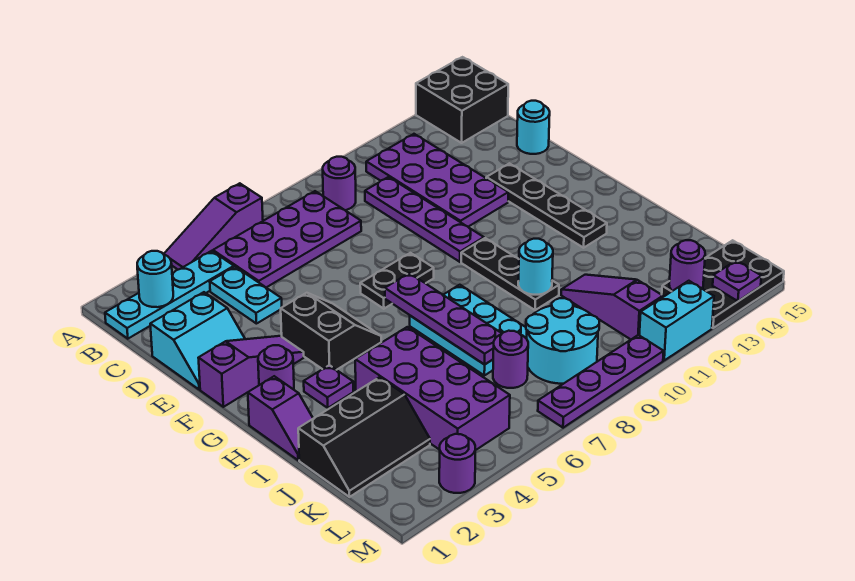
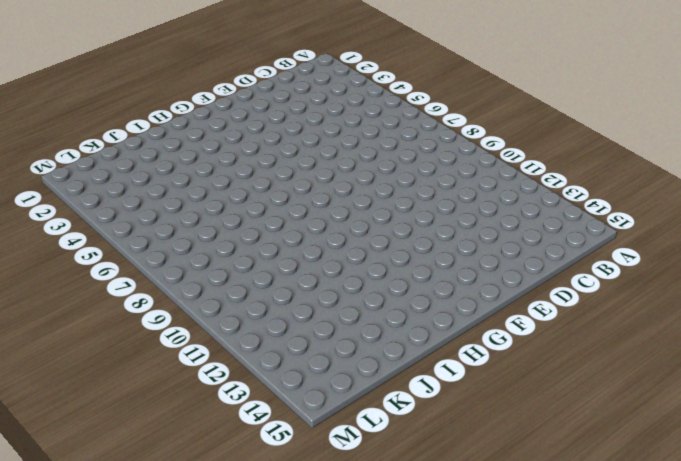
none -> purple slope A4:A6 level 1 top 6
none -> black brick A14:B15 level 1
none -> cyan plate B1:B4 level 1
none -> purple plate B5:C8 level 1

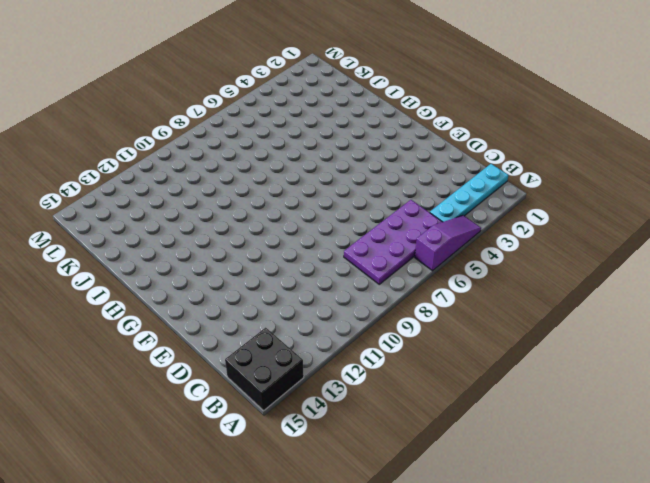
none -> purple round brick B9 level 1
none -> purple plate B11:E12 level 1
none -> cyan plate C4:D4 level 1
none -> purple plate C10:F10 level 1

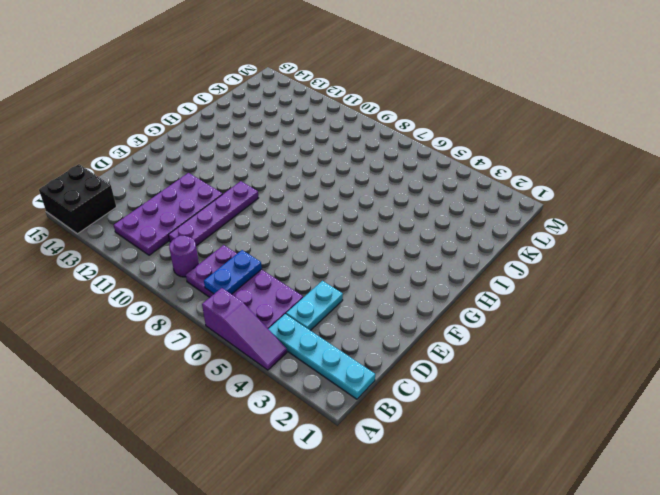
blue plate B7:C7 level 2 -> none
none -> cyan slope D1:E2 level 1 top D
none -> cyan round brick D15 level 1
none -> black plate E13:H13 level 1
none -> purple slope F1:F3 level 1 top 1

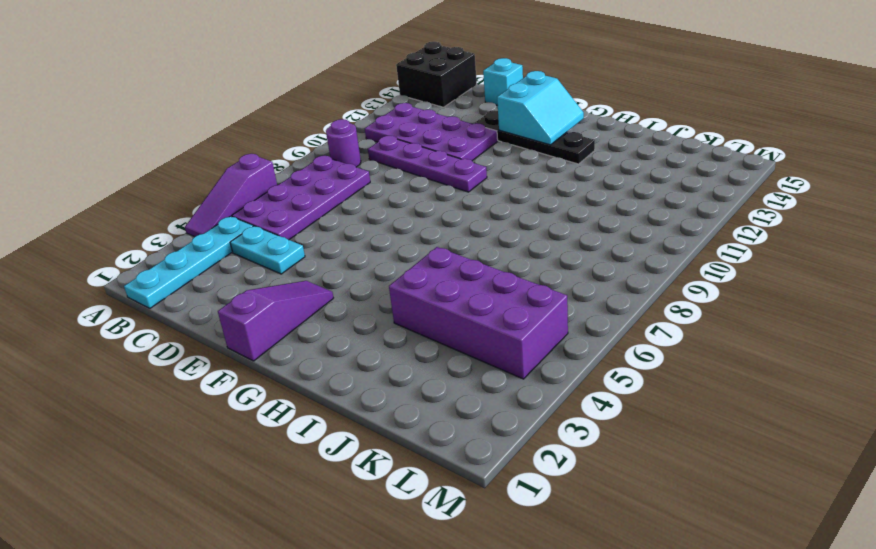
cyan brick D15 level 1 -> cyan round brick D15 level 1
cyan slope F13:G14 level 2 top F -> cyan slope D1:E2 level 1 top D
none -> black slope F4:G5 level 1 top 4
none -> black plate F7:F8 level 1
none -> purple round brick G2 level 1
none -> black plate G10:I10 level 1

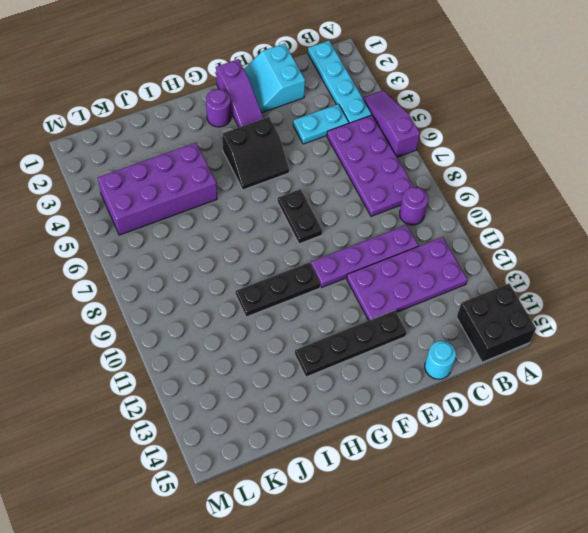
none -> purple slope H1:I1 level 1 top H
none -> purple plate H3 level 1
none -> cyan plate H7:J8 level 1
none -> black slope J1:K3 level 1 top J

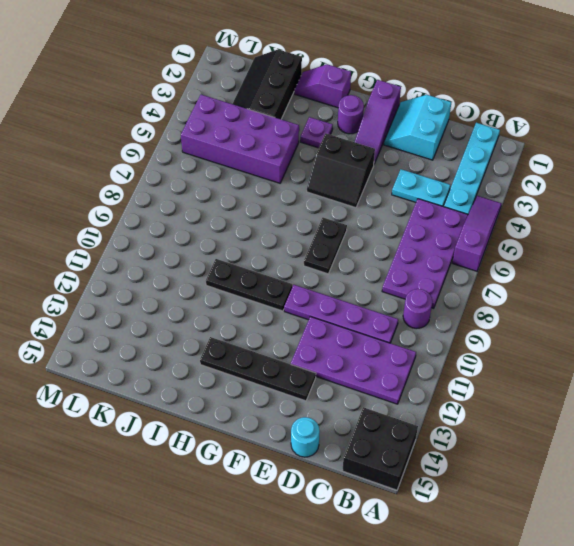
none -> cyan plate H7:J8 level 1
none -> purple slope J11:L11 level 1 top L
none -> purple round brick K7 level 1
none -> cyan round brick K8:L9 level 1

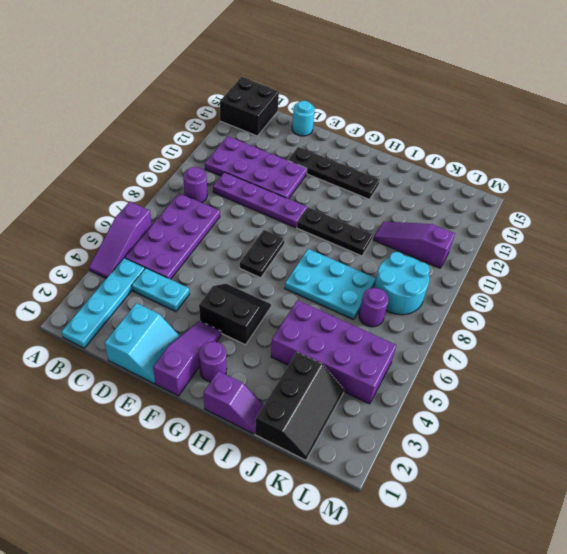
none -> purple plate H3 level 1
none -> black plate L13:M15 level 1
none -> purple round brick M3 level 1
none -> purple plate M7:M10 level 1

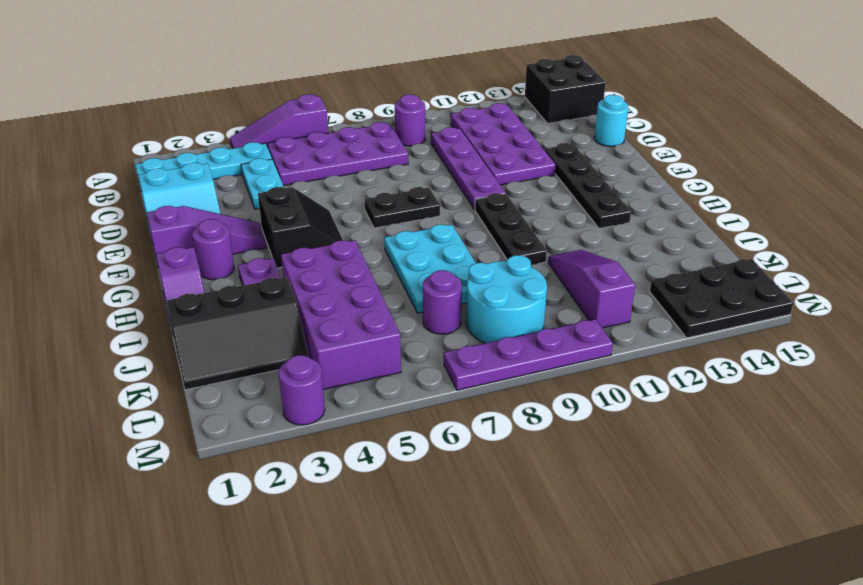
none -> cyan brick M11:M12 level 1
none -> cyan round brick B2 level 2
none -> purple plate G7:J7 level 2
none -> cyan round brick I10 level 2

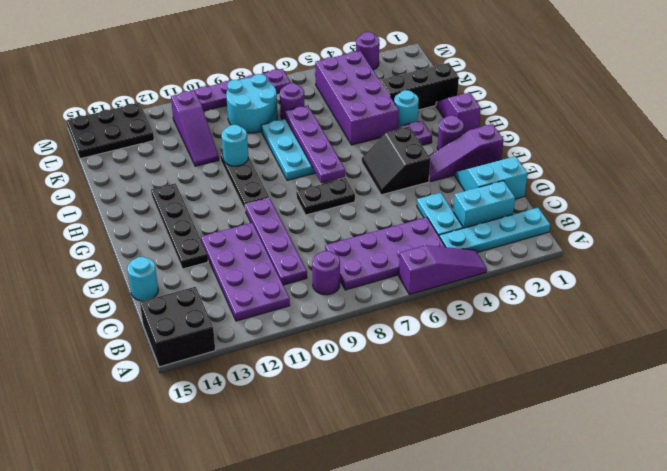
cyan brick C2:C3 level 1 -> cyan brick M11:M12 level 1
cyan round brick I3 level 1 -> cyan round brick B2 level 2
none -> purple round brick L13 level 2
none -> purple plate M14 level 2

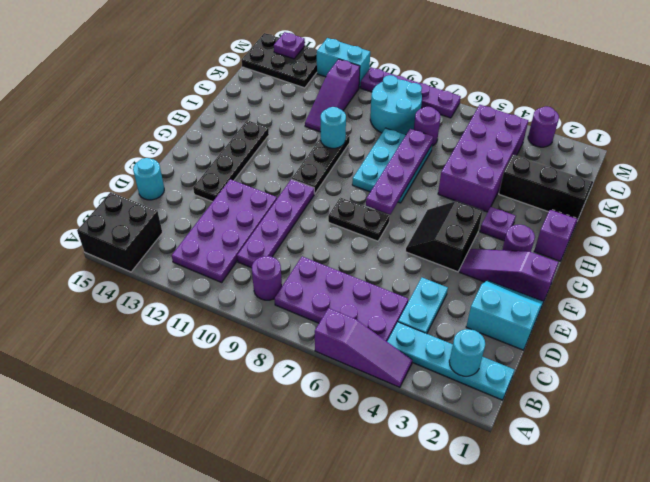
none -> purple round brick L13 level 2

